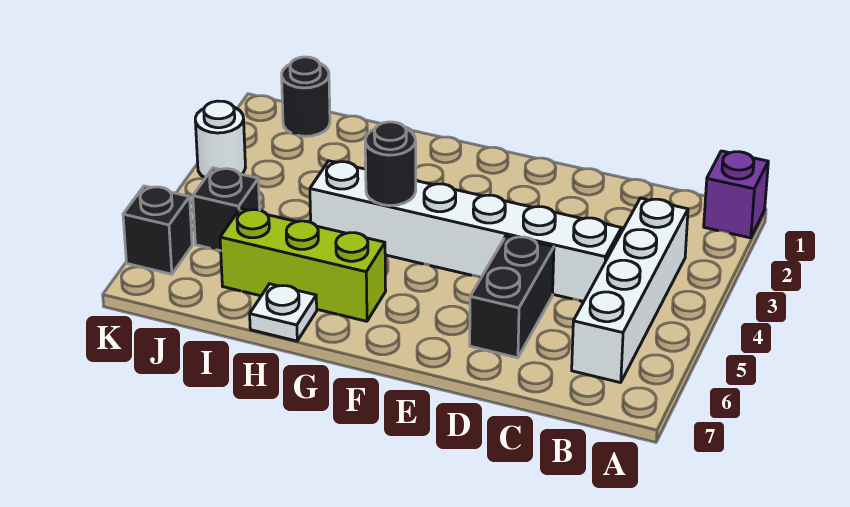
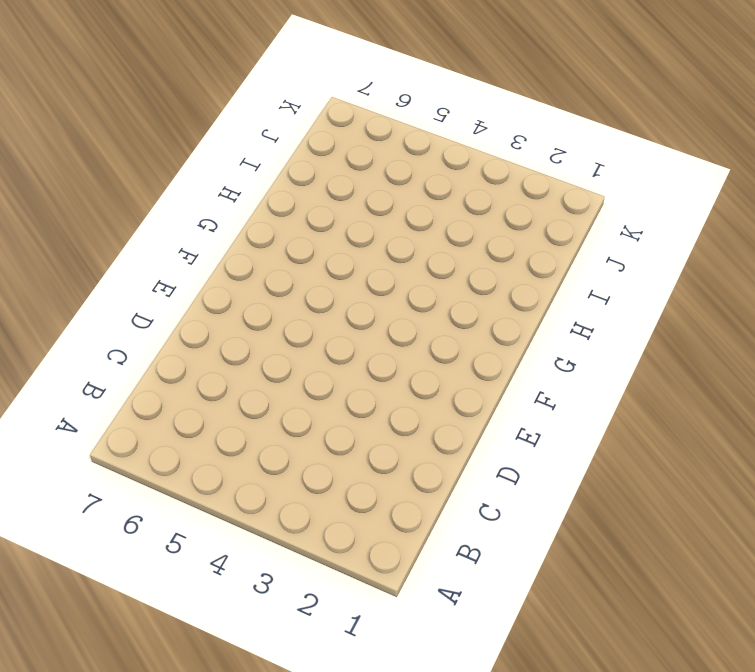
none -> purple brick A1 level 1
none -> white brick B3:B6 level 1

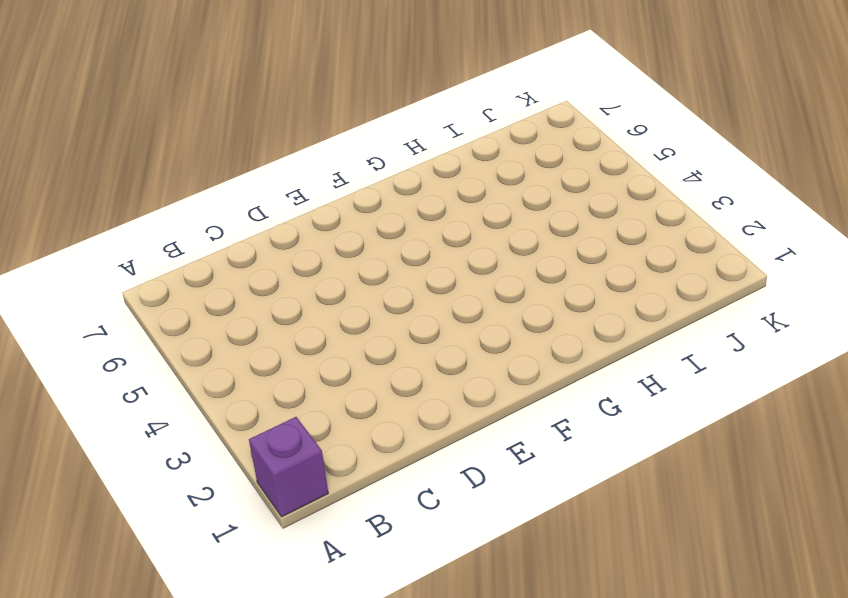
none -> white brick B3:B6 level 1
none -> white brick C4:H4 level 1

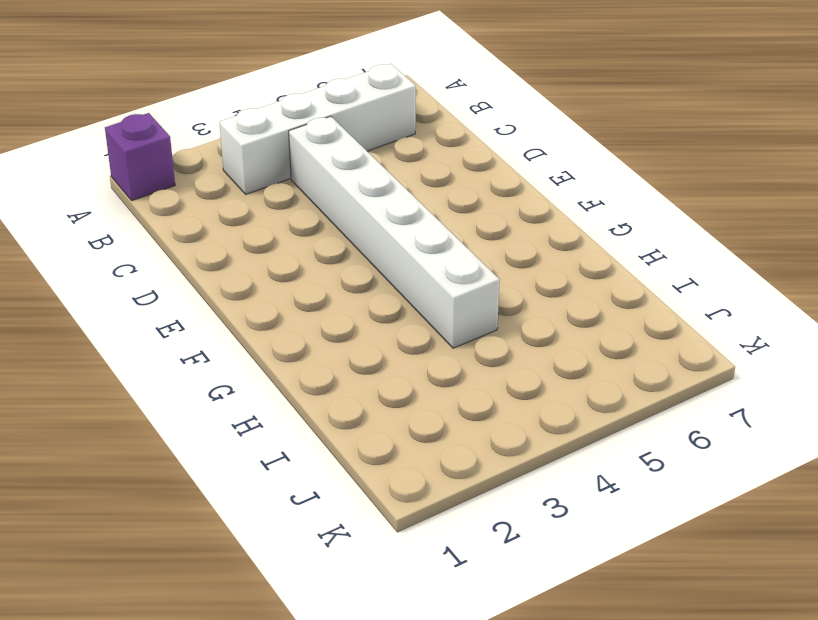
none -> black brick D5:D6 level 1
none -> lime brick G6:I6 level 1

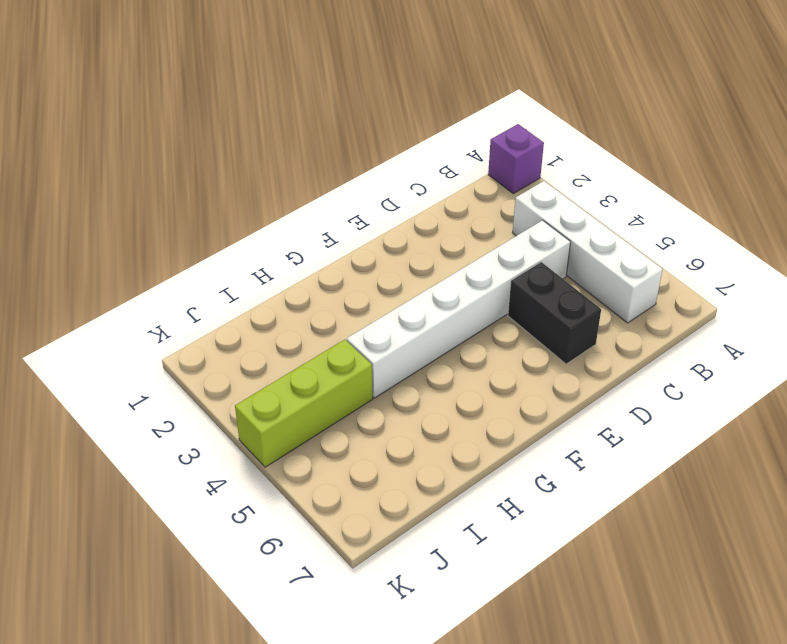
lime brick I4:K4 level 1 -> lime brick G6:I6 level 1
none -> white plate H7 level 1
none -> black round brick J1 level 1

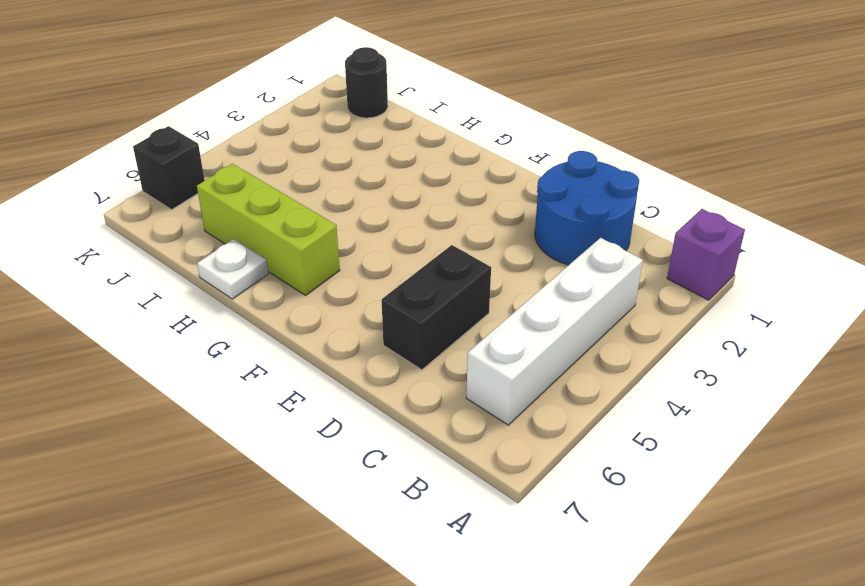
blue round brick C1:D2 level 1 -> none
none -> white brick C4:H4 level 1
none -> black brick J5 level 1

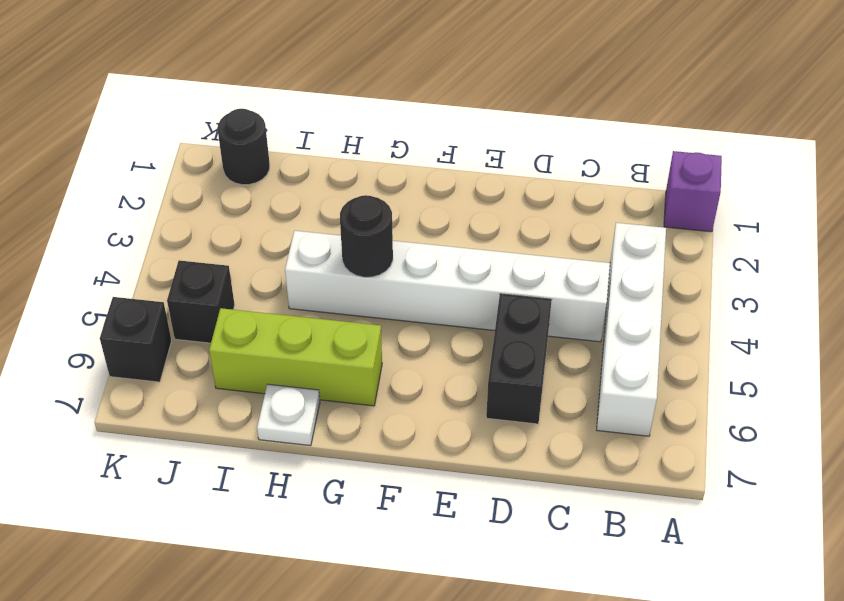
none -> white round brick K3 level 1

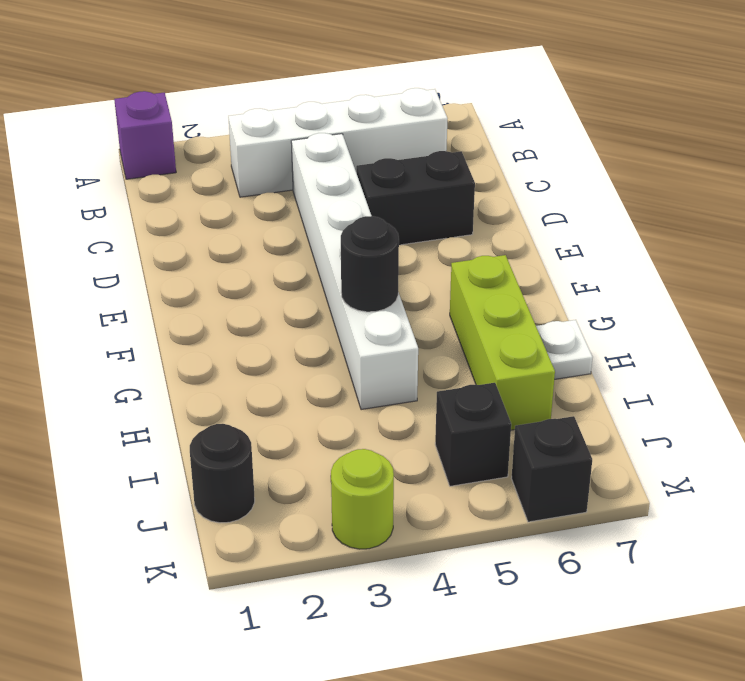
lime round brick K3 level 1 -> white round brick K3 level 1

